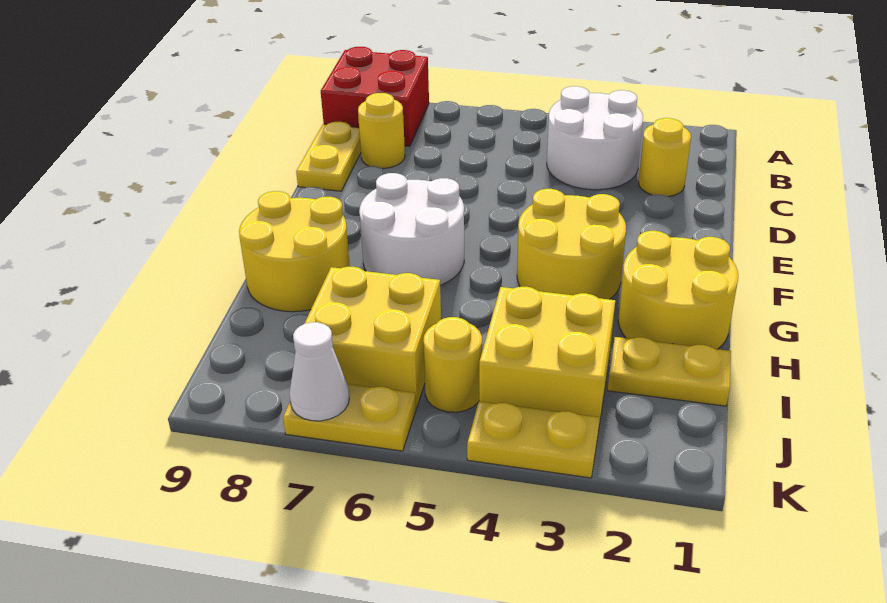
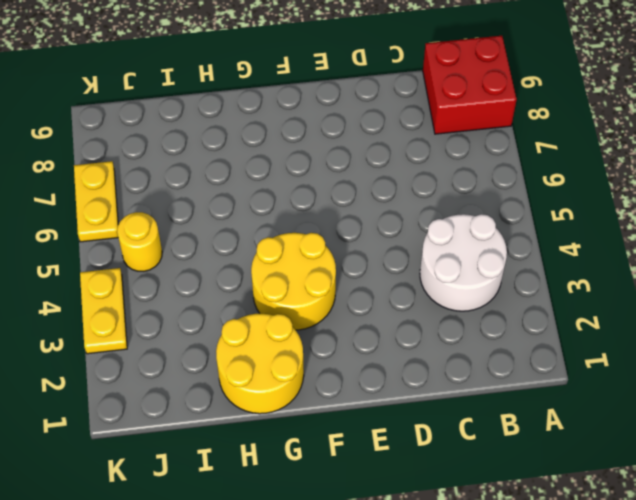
none -> yellow round brick C2 level 1
none -> yellow round brick C8 level 1
none -> yellow plate C9:D9 level 1

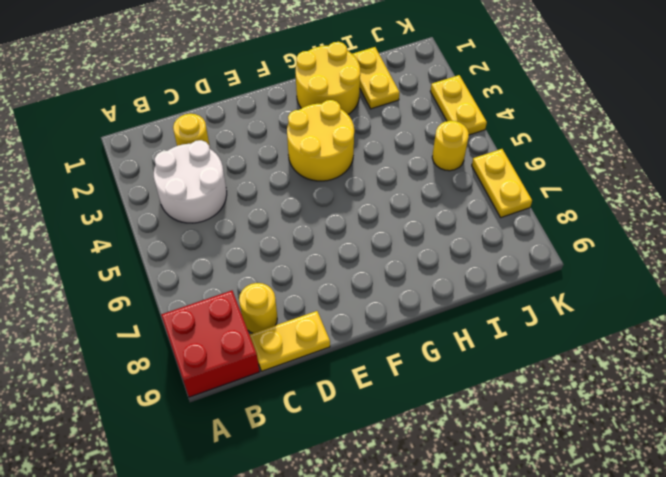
none -> white round brick F6:G7 level 1
none -> yellow round brick G8:H9 level 1
none -> yellow brick I3:J4 level 1

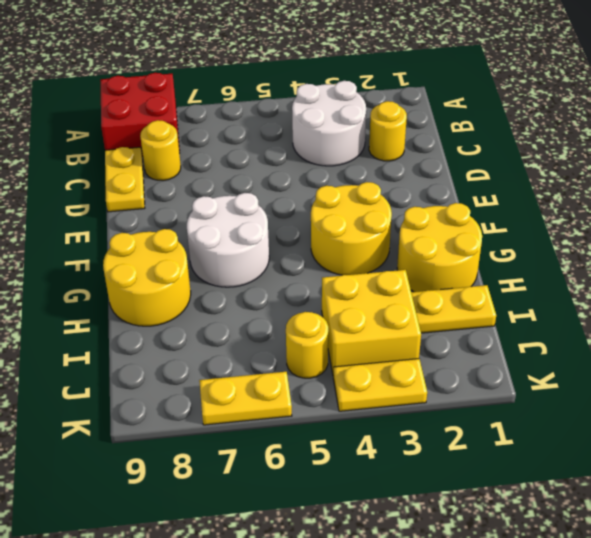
none -> yellow brick I6:J7 level 1
none -> white cone K7 level 2

